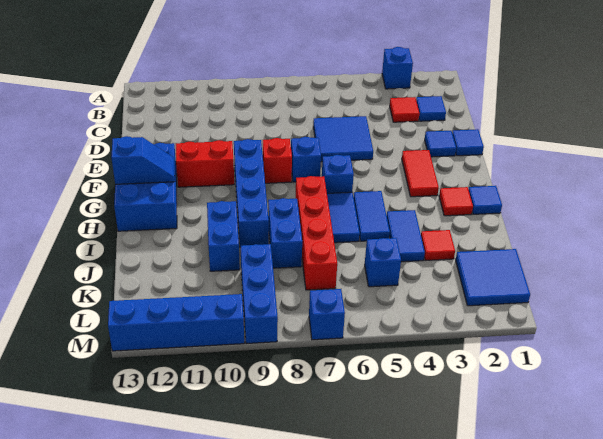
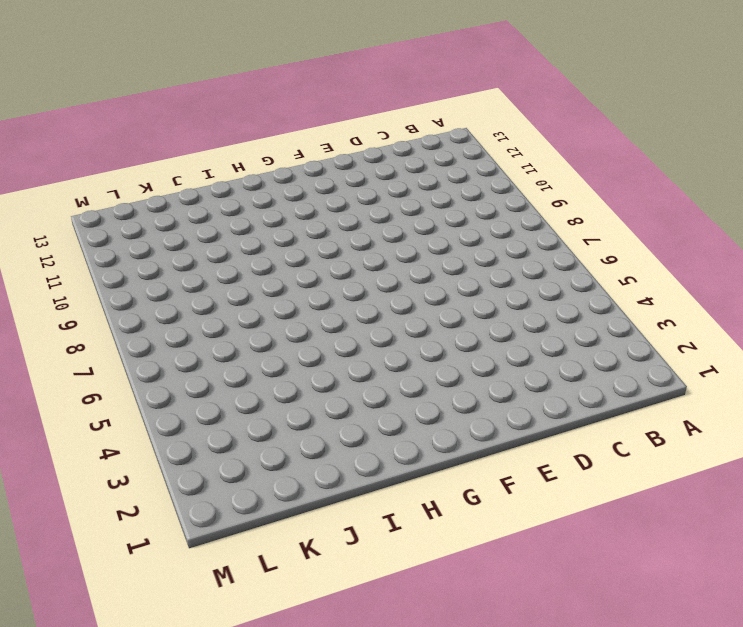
none -> blue brick A3 level 1
none -> blue tile C2 level 1
none -> red tile C3 level 1

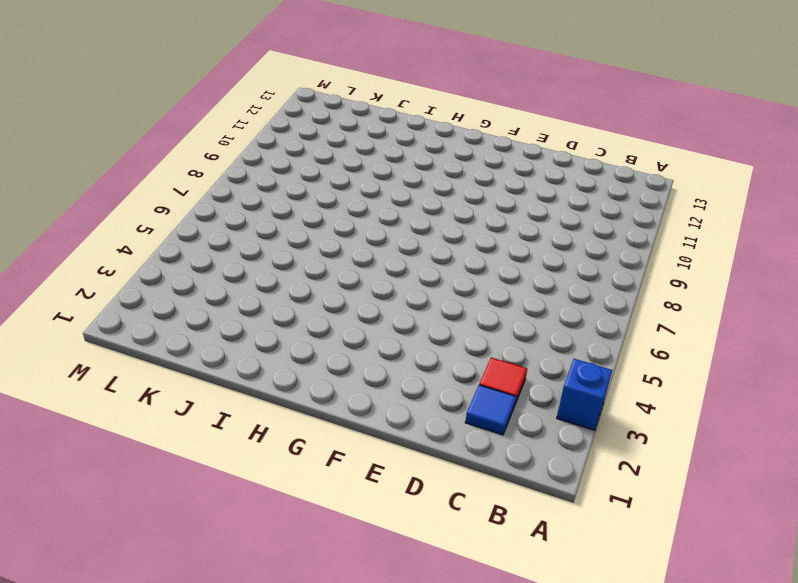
none -> blue tile D5:E6 level 1
none -> blue tile E1 level 1
none -> blue tile E2 level 1

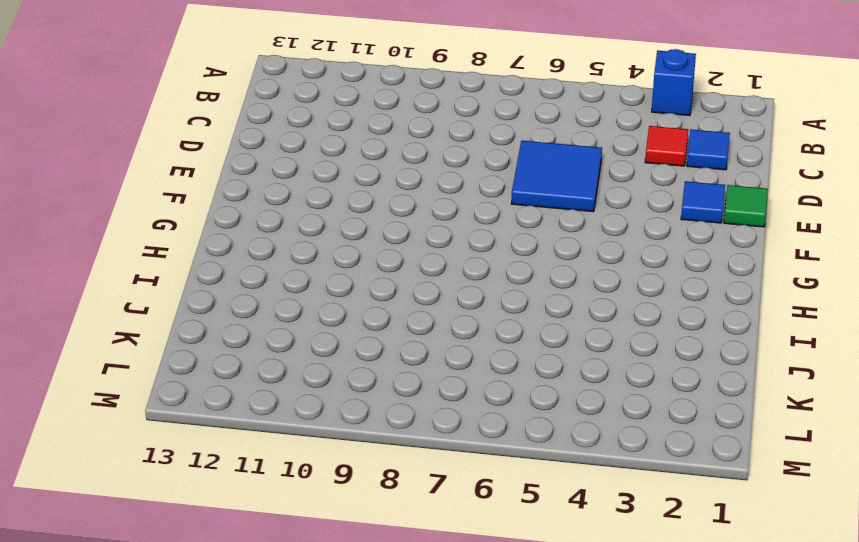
green tile E1 level 1 -> blue tile E1 level 1
none -> red tile F3:G3 level 1
none -> blue brick F7 level 1
none -> red brick F8 level 1

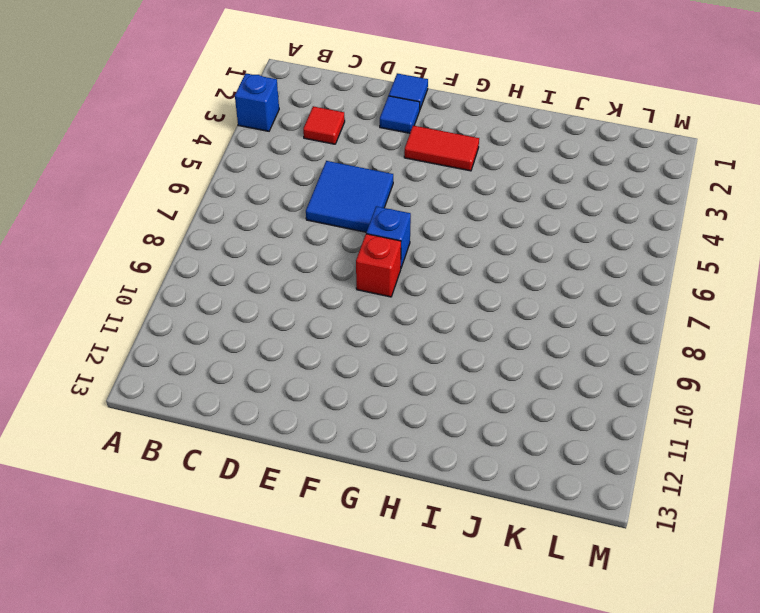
none -> blue tile C2 level 1
none -> blue brick F9:I9 level 1
none -> red brick F10:F11 level 1

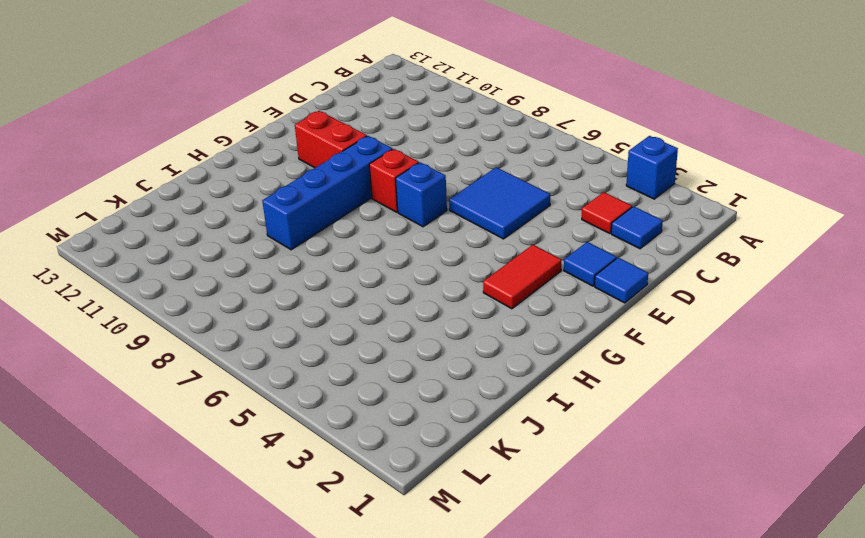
none -> blue brick F12:H13 level 1
none -> blue brick G6 level 1
none -> blue tile H1 level 1

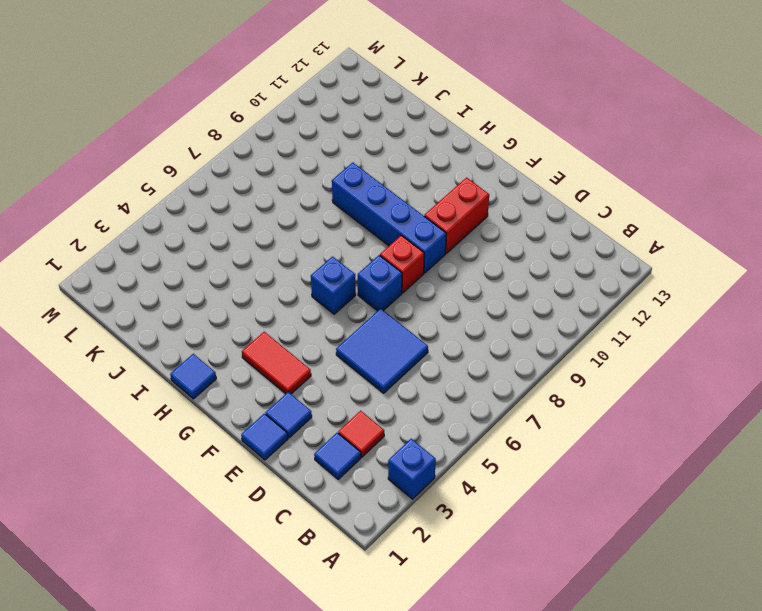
none -> blue brick F12:H13 level 1
none -> red tile H2 level 1
none -> blue tile H5:I5 level 1

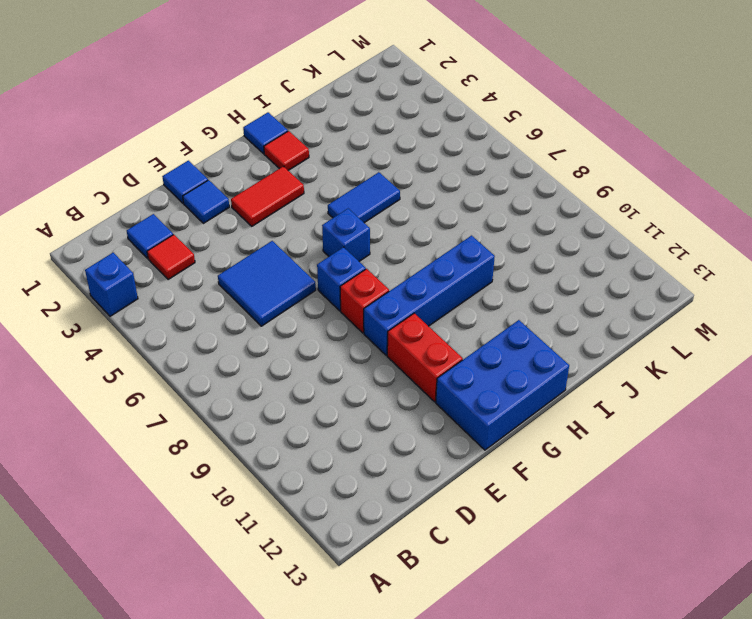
none -> blue tile H6:I6 level 1
none -> red brick H7:K7 level 1
none -> blue tile I4:J4 level 1

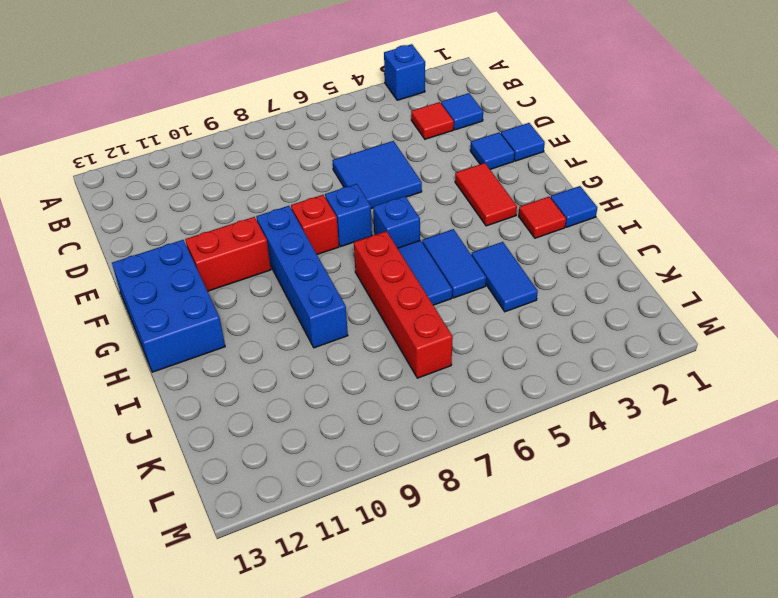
none -> blue brick I8:J8 level 1
none -> blue brick I10:J10 level 1
none -> red tile J3 level 1

